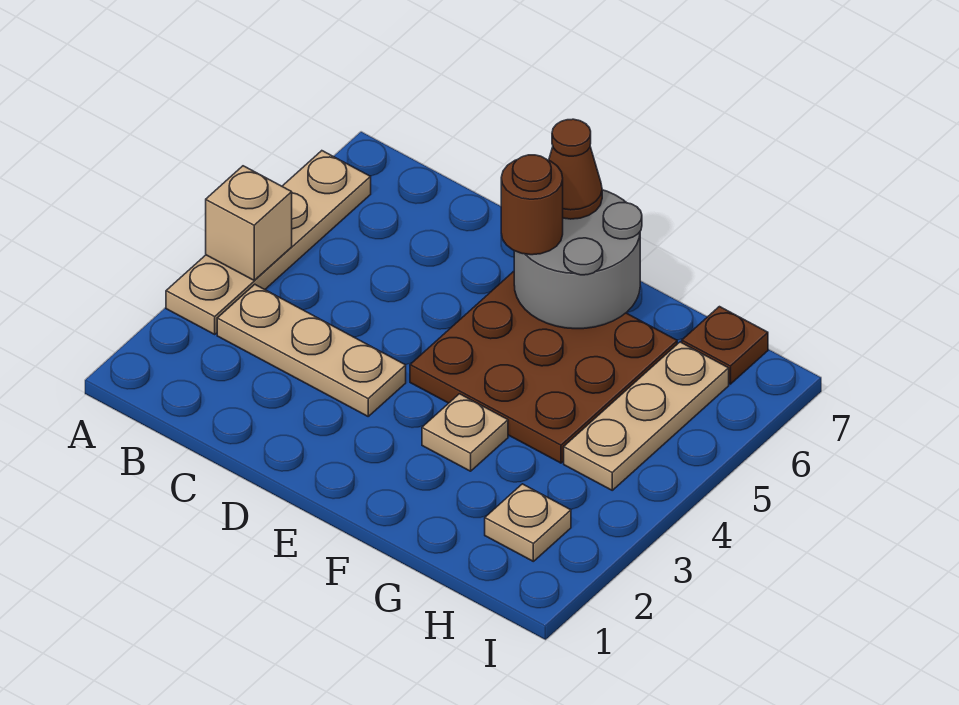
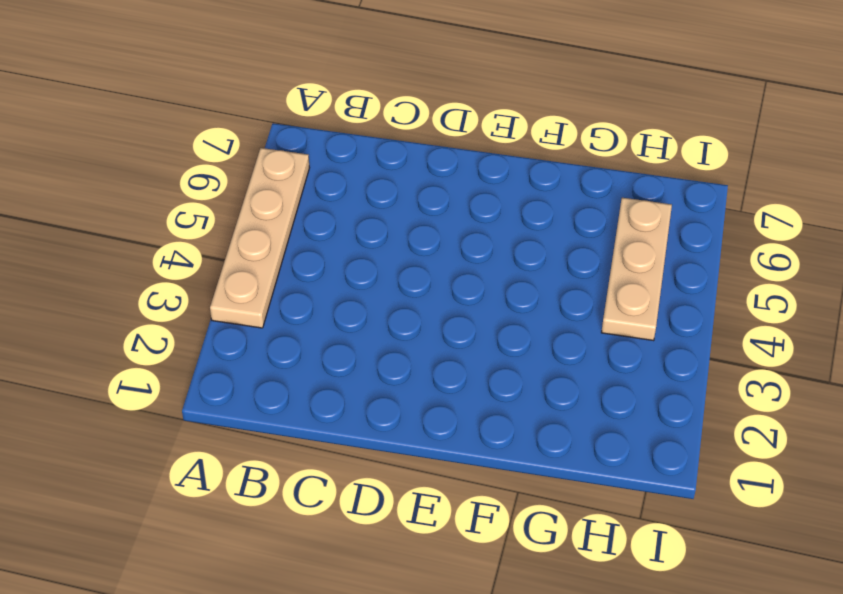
none -> tan plate B3:D3 level 1
none -> brown plate E4:G6 level 1

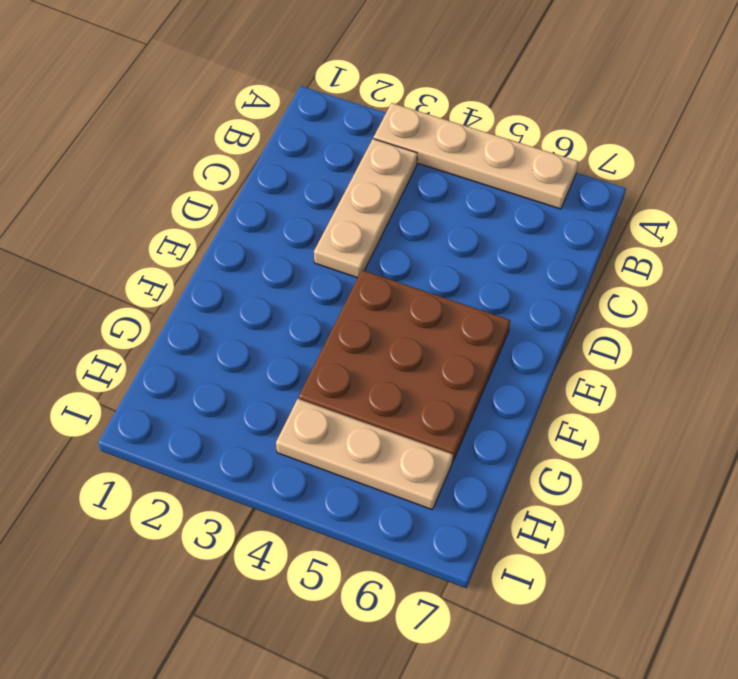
none -> tan plate F3 level 1
none -> tan plate H2 level 1

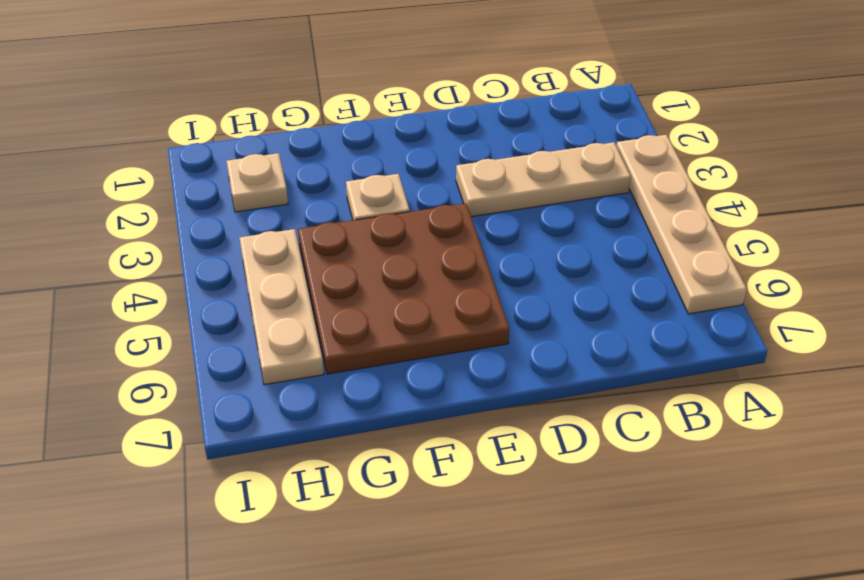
none -> brown plate H7 level 1
none -> tan brick A4 level 2

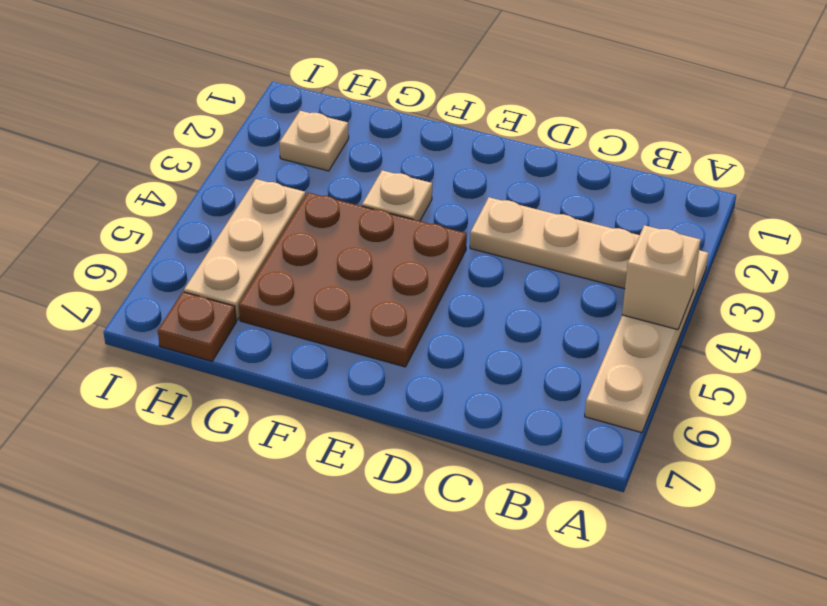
none -> grey round brick E6:F7 level 2
none -> brown round brick E6 level 3

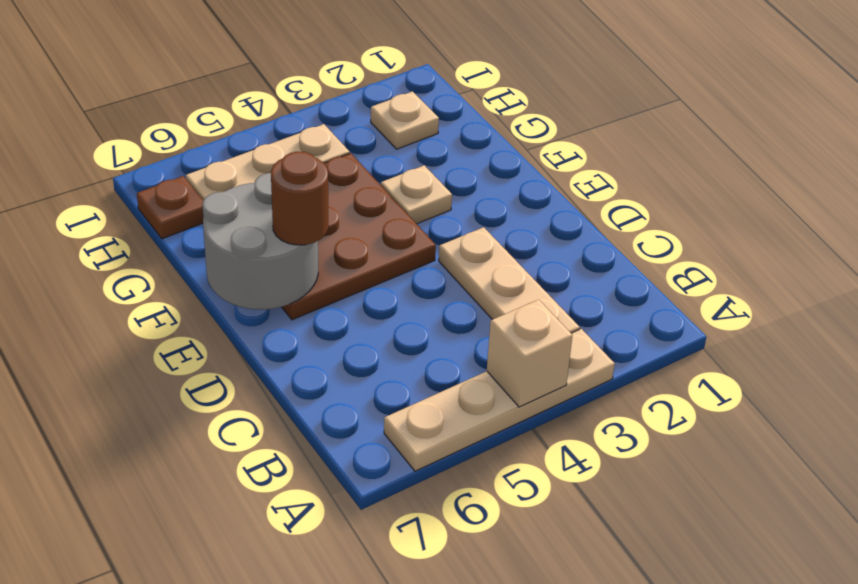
none -> brown cone E7 level 3

